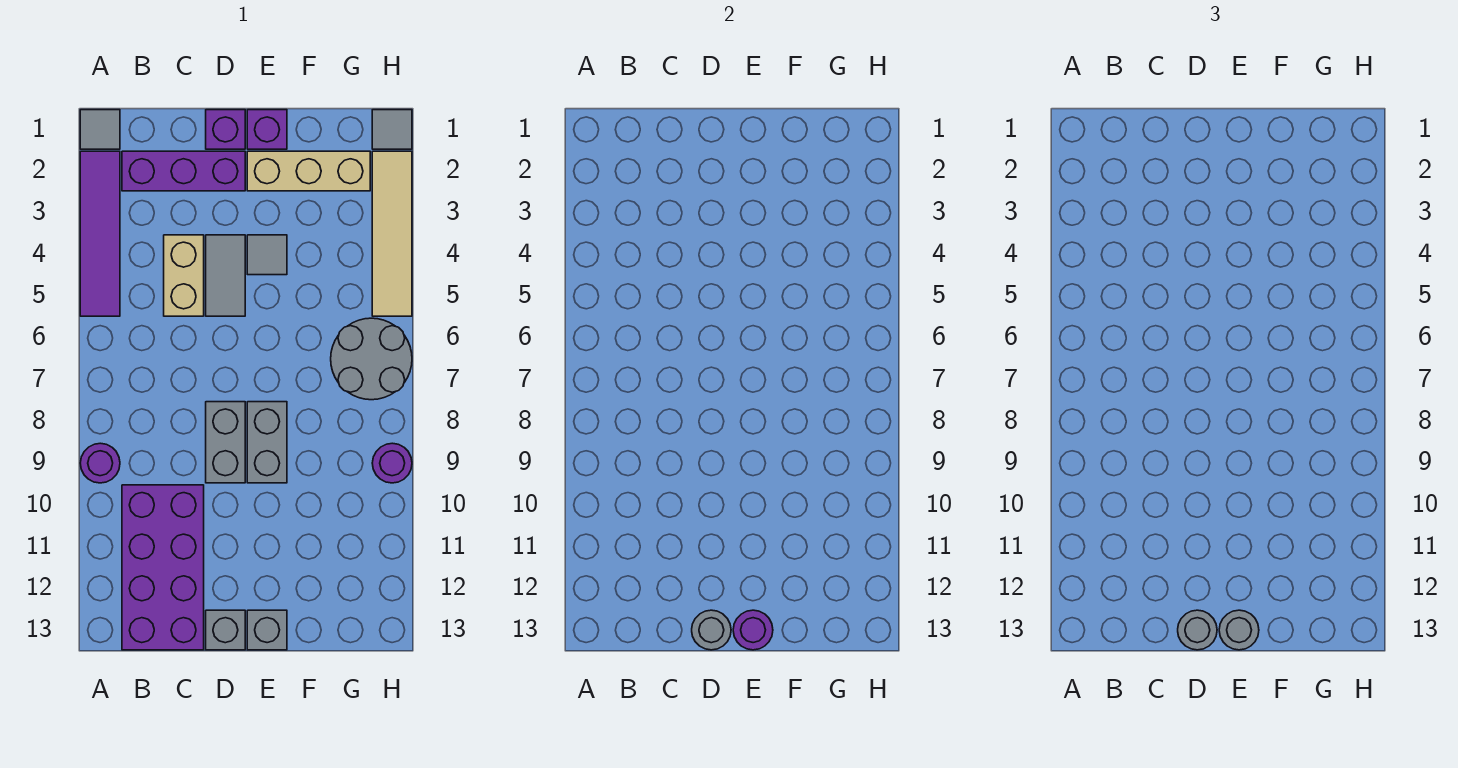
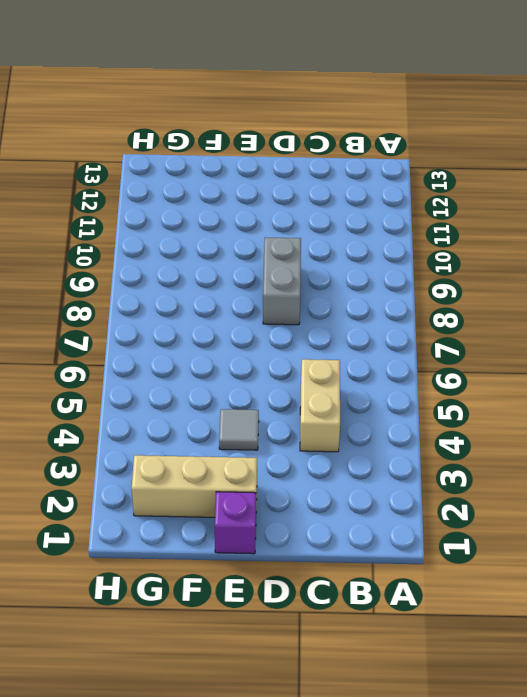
none -> grey tile A1 level 1
none -> purple tile A2:A5 level 1
none -> purple round brick A9 level 1

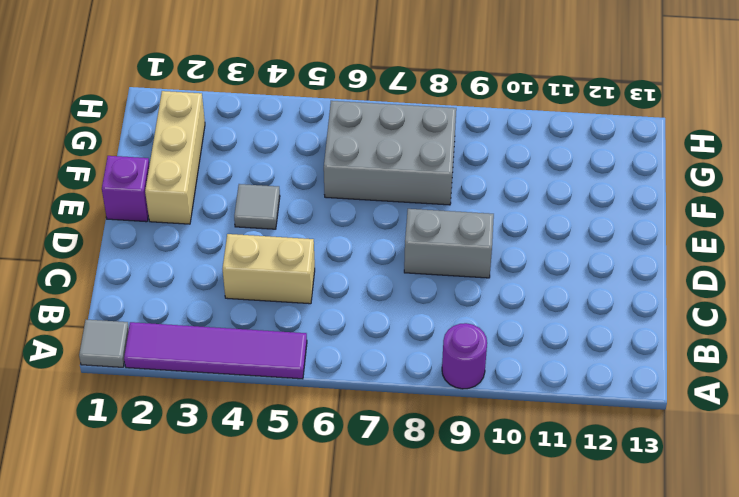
grey brick F6:G8 level 1 -> grey round brick G6:H7 level 1
none -> purple brick B2:D2 level 1
none -> purple brick B10:C13 level 1
none -> purple brick D1 level 1

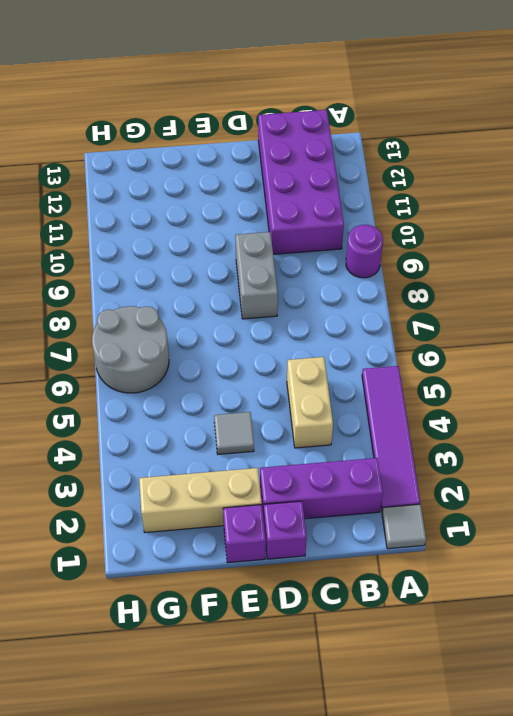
none -> grey tile D4:D5 level 1
none -> grey brick D13 level 1
none -> grey brick E8:E9 level 1

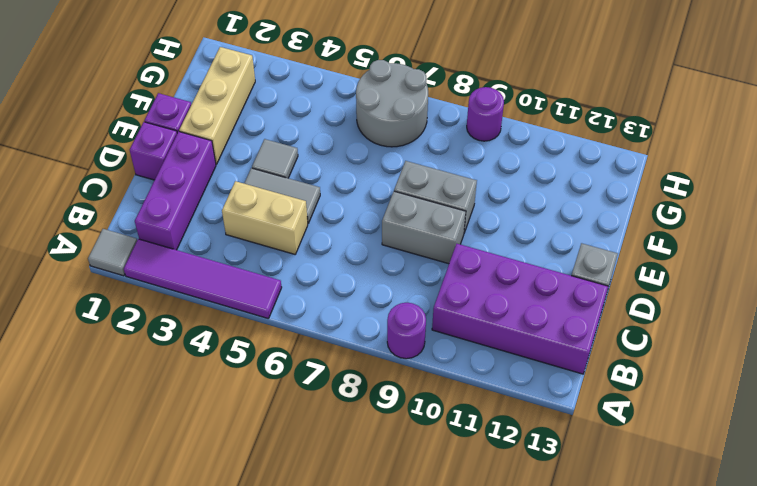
none -> grey brick E13 level 1
none -> grey tile H1 level 1
none -> tan tile H2:H5 level 1

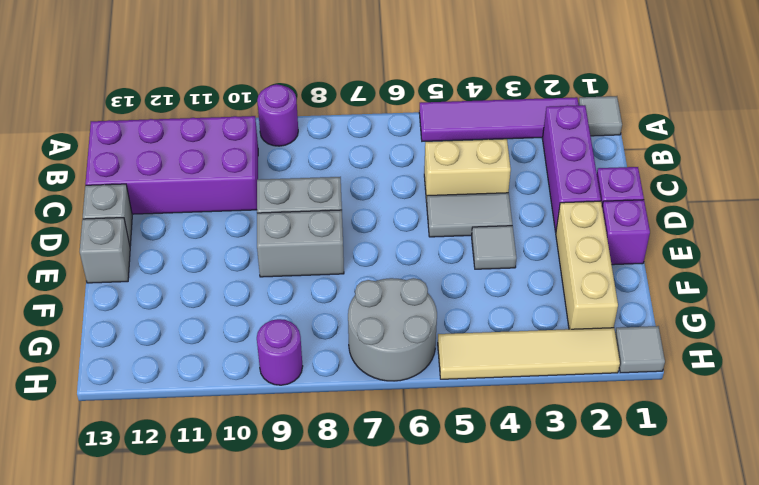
none -> grey round brick D13 level 2
none -> purple round brick E13 level 2
none -> grey round brick D13 level 3

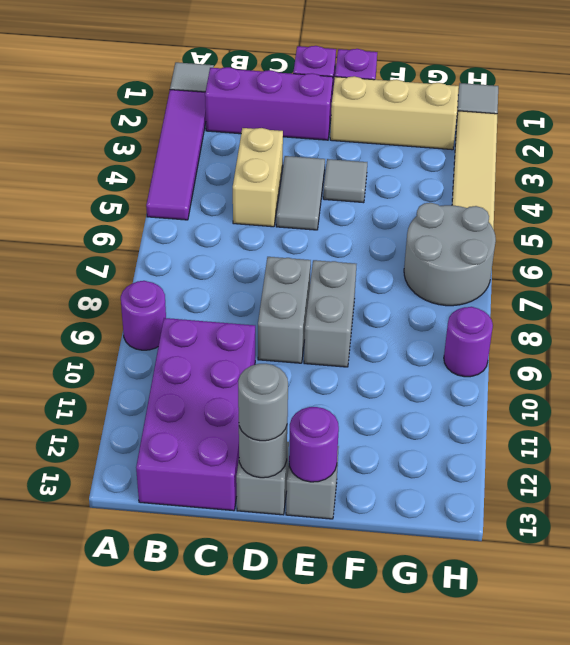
none -> grey round brick E13 level 3

